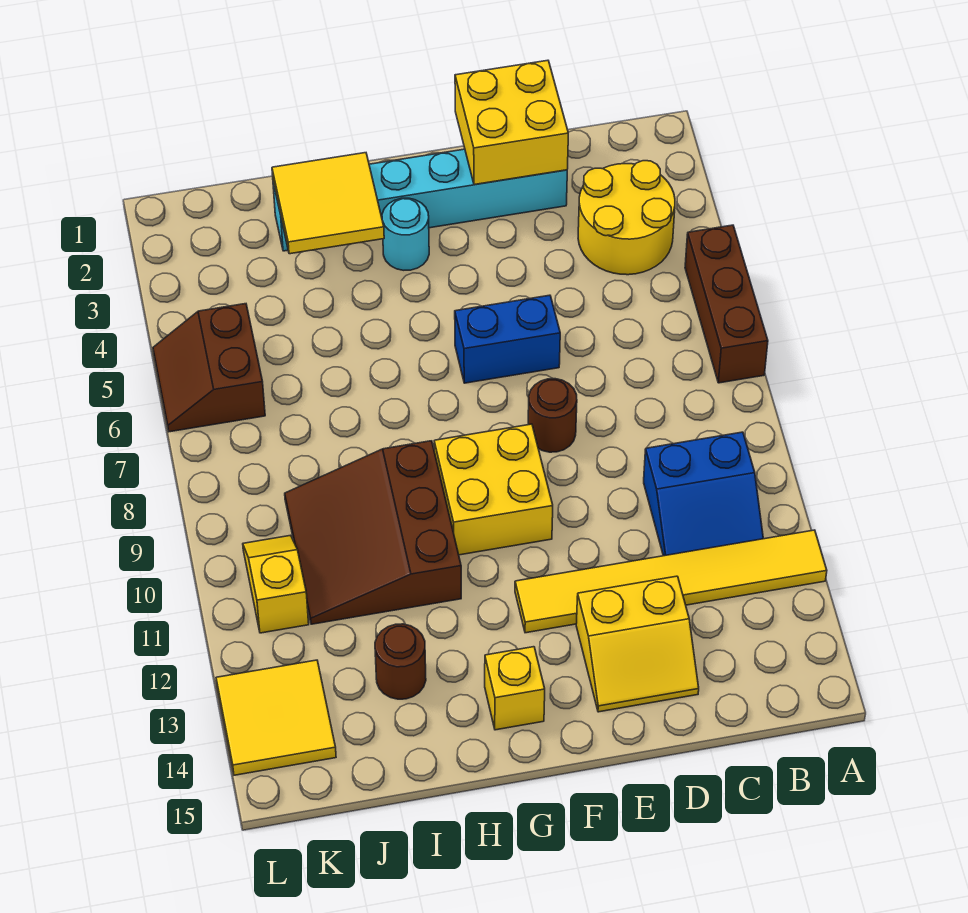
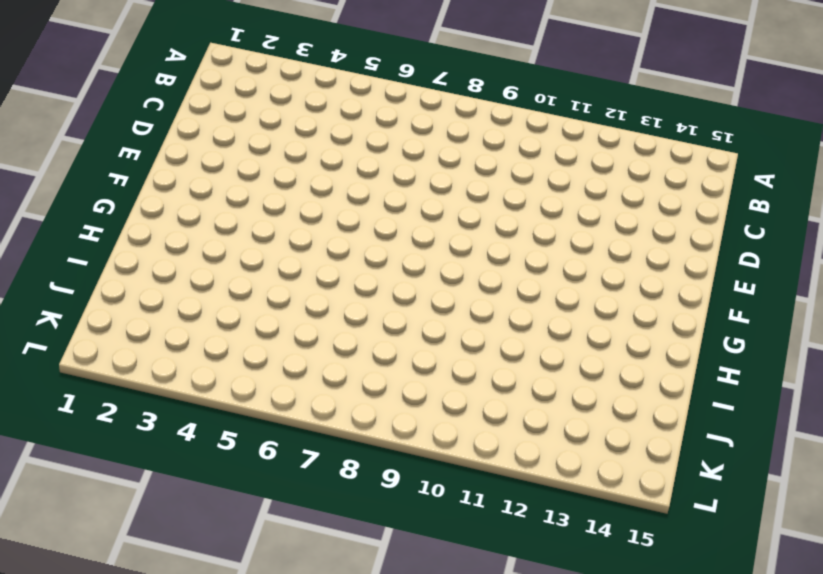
none -> brown brick A5:A7 level 1
none -> yellow tile A12:F12 level 1
none -> yellow round brick B3:C4 level 1

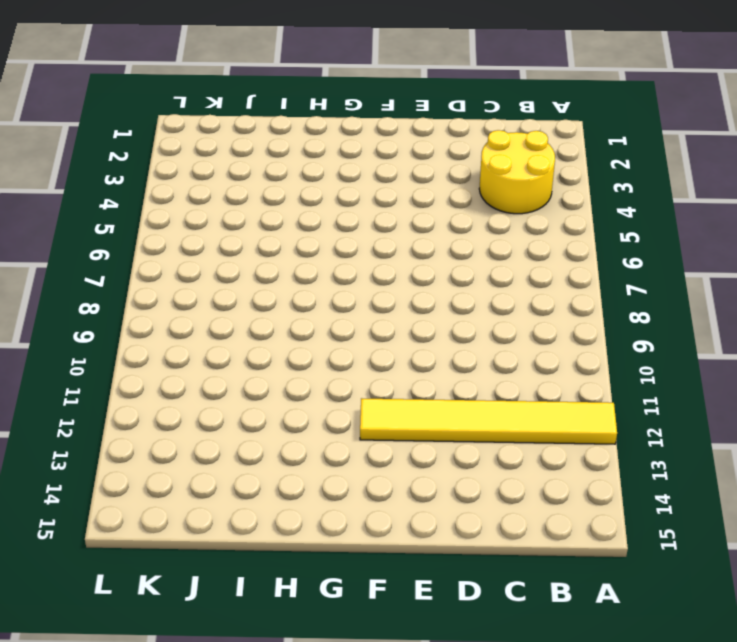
none -> brown brick A5:A7 level 1
none -> blue slope B10:C11 level 1 top 10
none -> cyan brick D2:I2 level 1

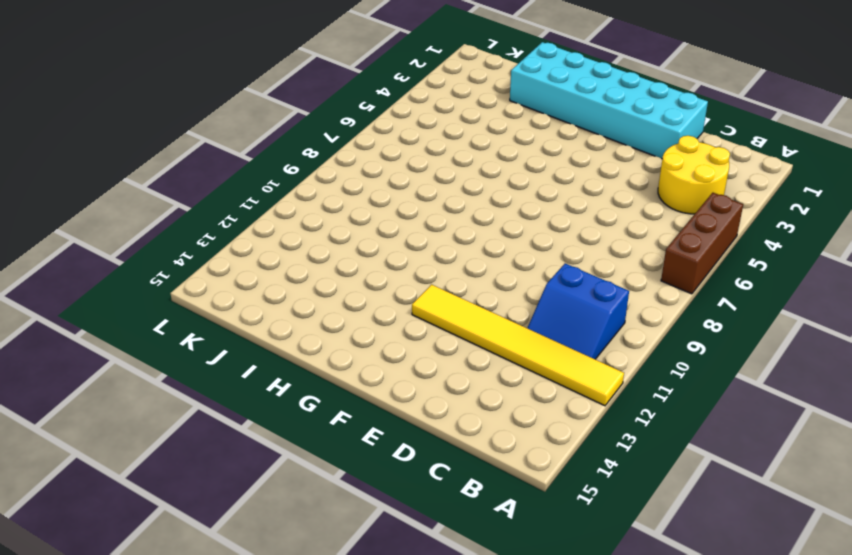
cyan brick D1:I2 level 1 -> cyan brick D2:I2 level 1
none -> yellow slope D13:E14 level 1 top 13
none -> blue brick E6:F6 level 1
none -> brown round brick E8 level 1

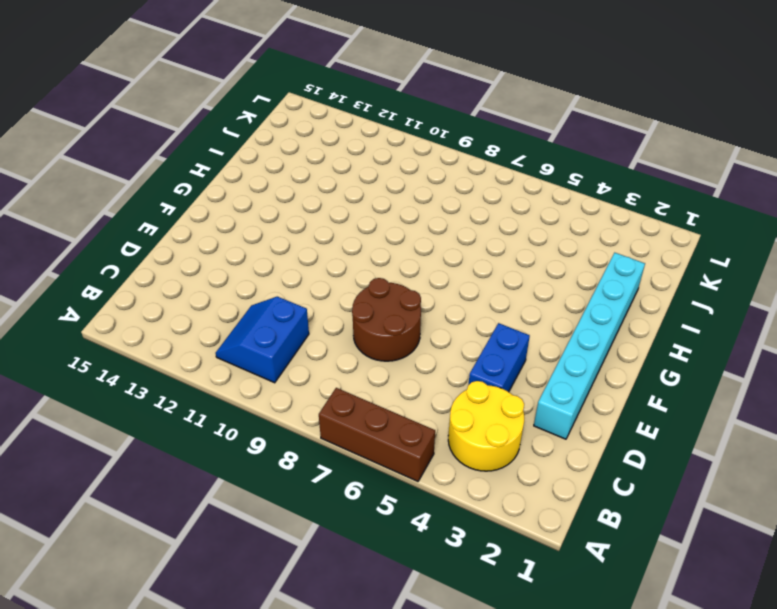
blue brick D4:E4 level 1 -> blue brick E6:F6 level 1
brown round brick D7:E8 level 1 -> brown round brick E8 level 1
none -> yellow tile A12:F12 level 1
none -> yellow slope D13:E14 level 1 top 13
none -> yellow brick F9:G10 level 1

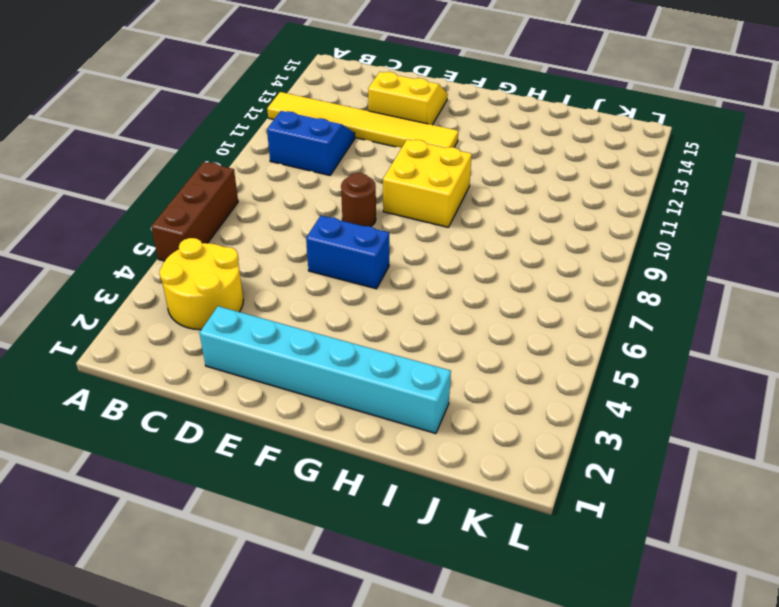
none -> cyan round brick G3 level 1
none -> yellow brick G14 level 1
none -> brown slope H9:J11 level 1 top H

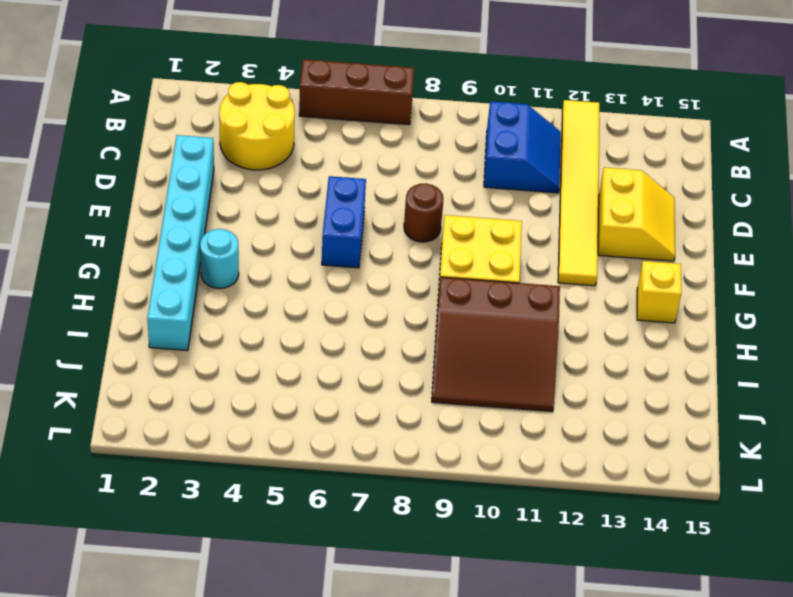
none -> brown round brick I13 level 1
none -> brown slope K5:L6 level 1 top K
none -> yellow slope K10:K11 level 1 top 11

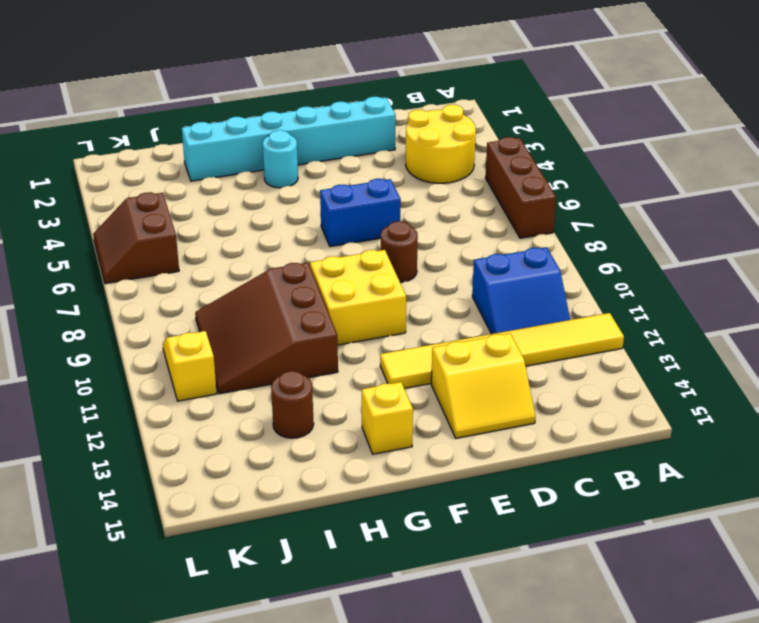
none -> yellow tile K13:L14 level 1
none -> yellow brick D1:E2 level 2
none -> yellow tile H2:I3 level 2

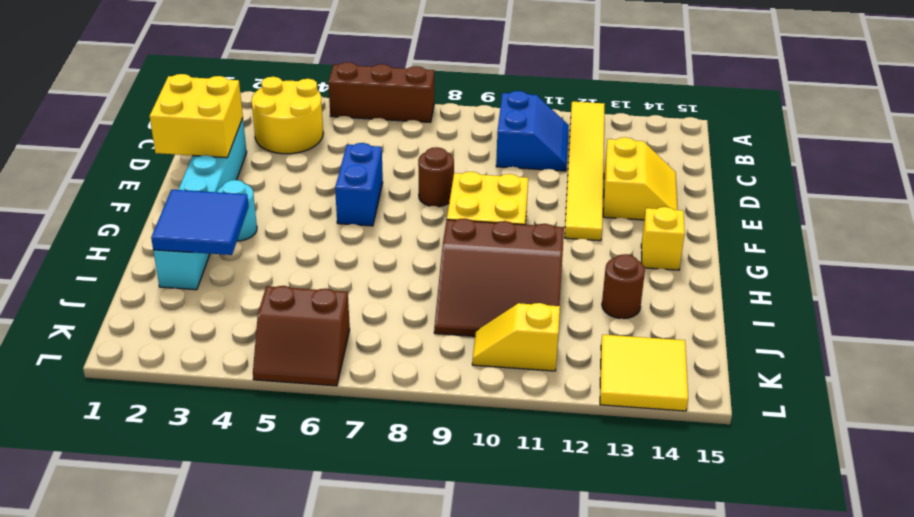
blue tile H2:I3 level 2 -> yellow tile H2:I3 level 2

